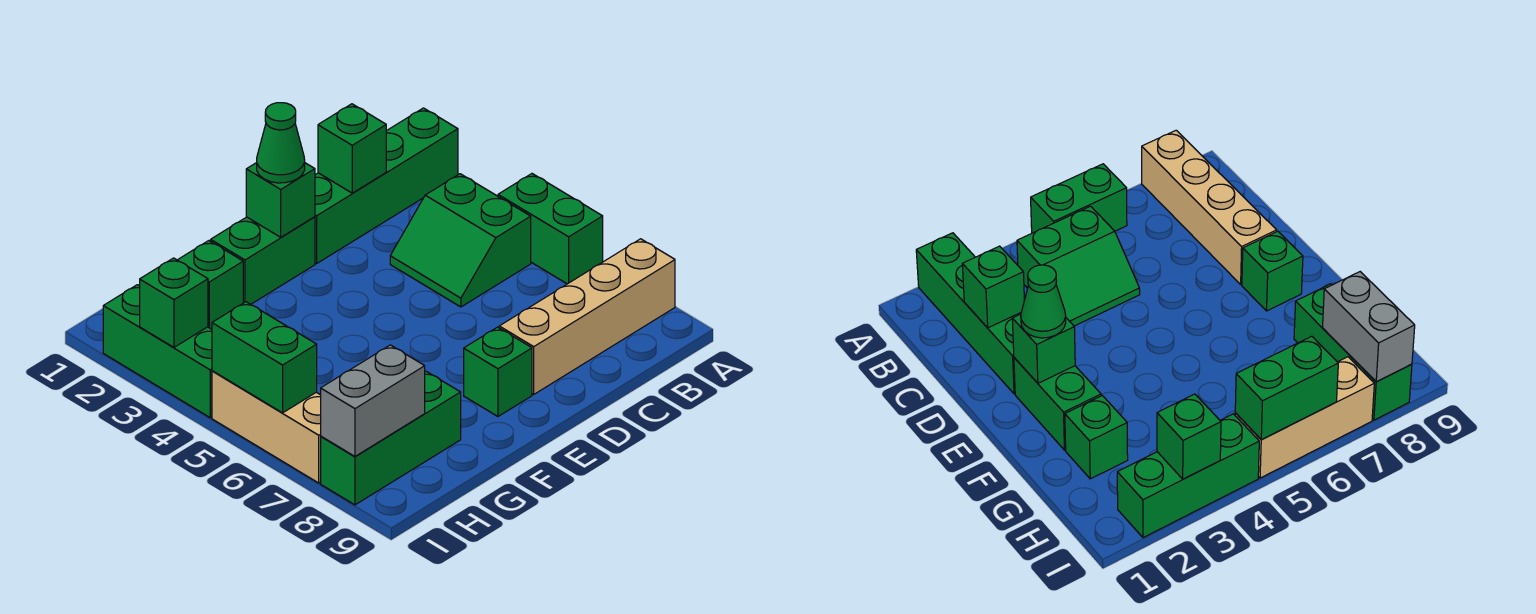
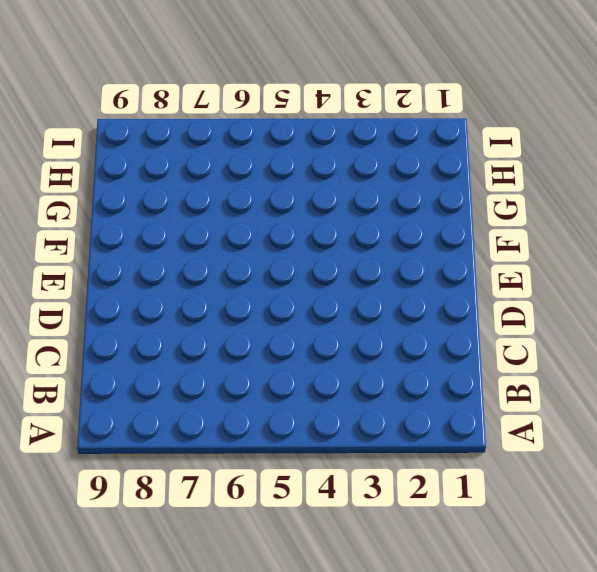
none -> green brick A2:D2 level 1
none -> green brick A5:A6 level 1
none -> tan brick A8:D8 level 1

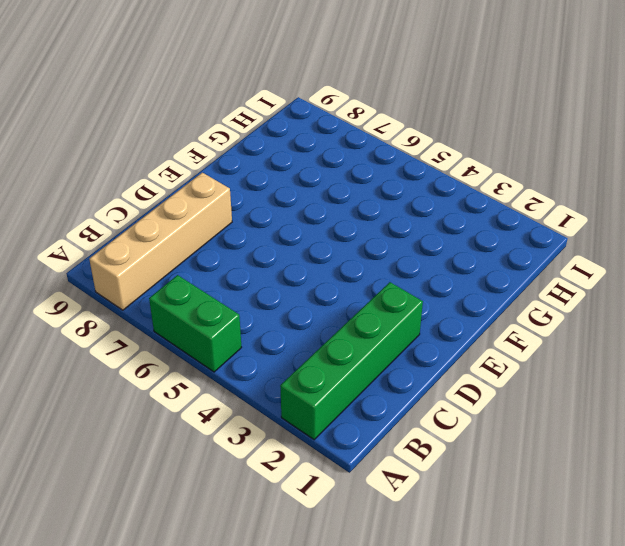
none -> green slope B4:C5 level 1 top B
none -> green brick E2:F2 level 1
none -> green brick E8 level 1

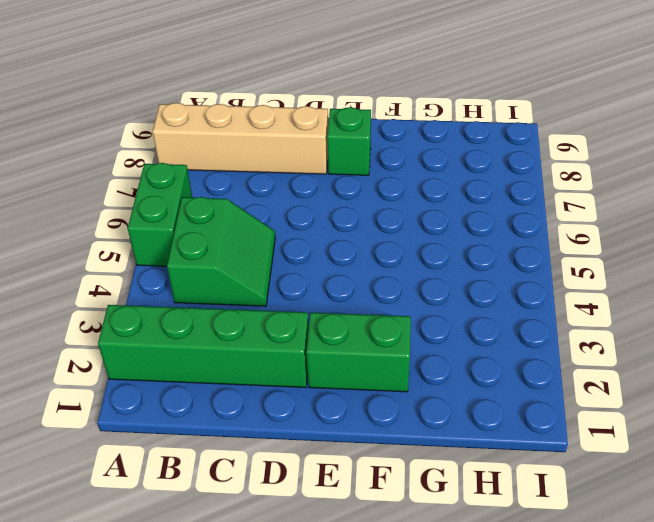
none -> green brick G2 level 1
none -> green brick G8:I8 level 1
none -> green brick I2:I4 level 1

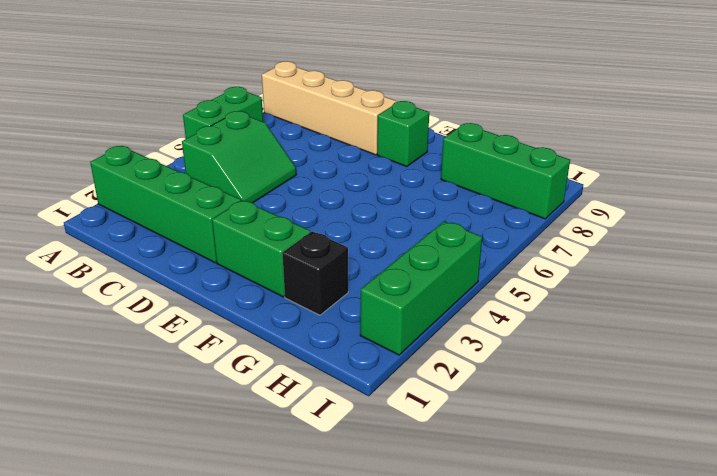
black brick G2 level 1 -> green brick G2 level 1
none -> tan brick I5:I7 level 1
none -> green brick C2 level 2
none -> green brick E2 level 2

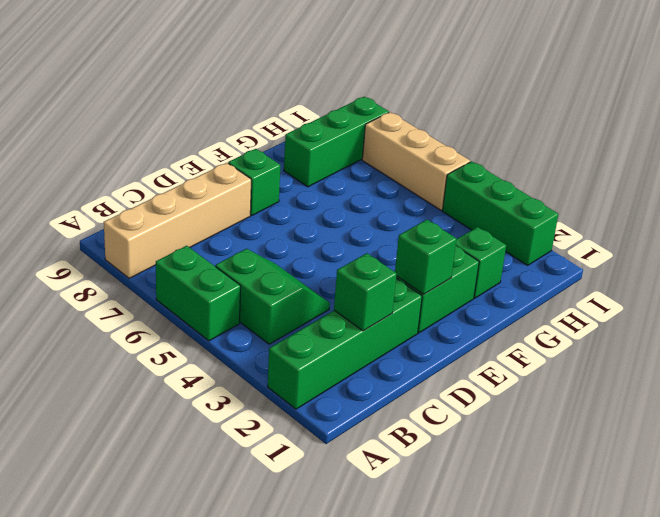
none -> grey brick H8:I8 level 2
none -> green brick I3 level 2
none -> green brick I5:I6 level 2

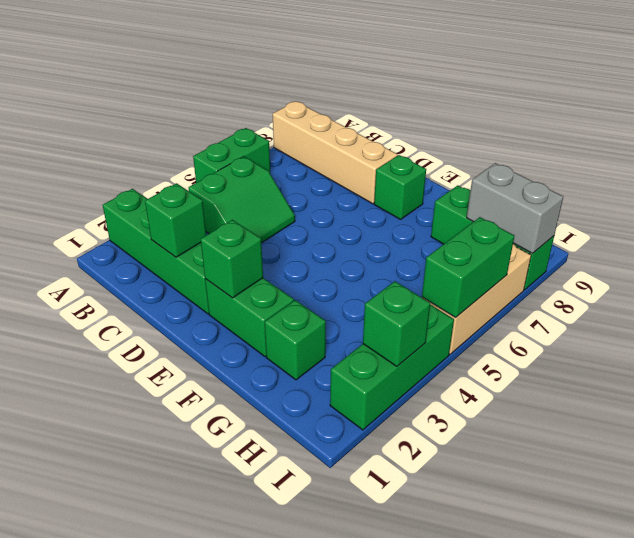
none -> green cone E2 level 3

